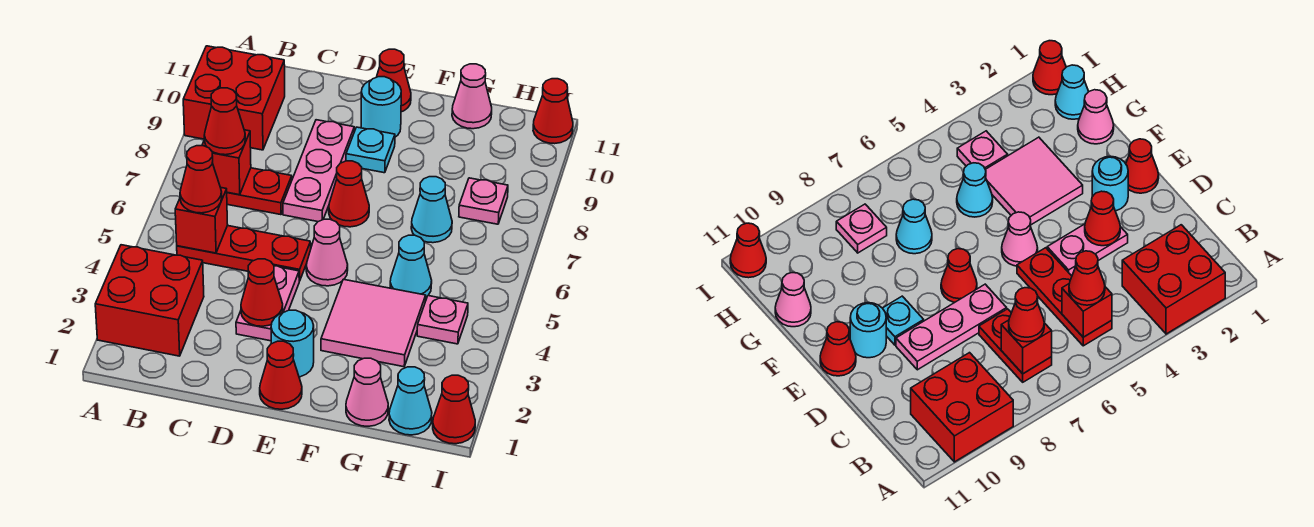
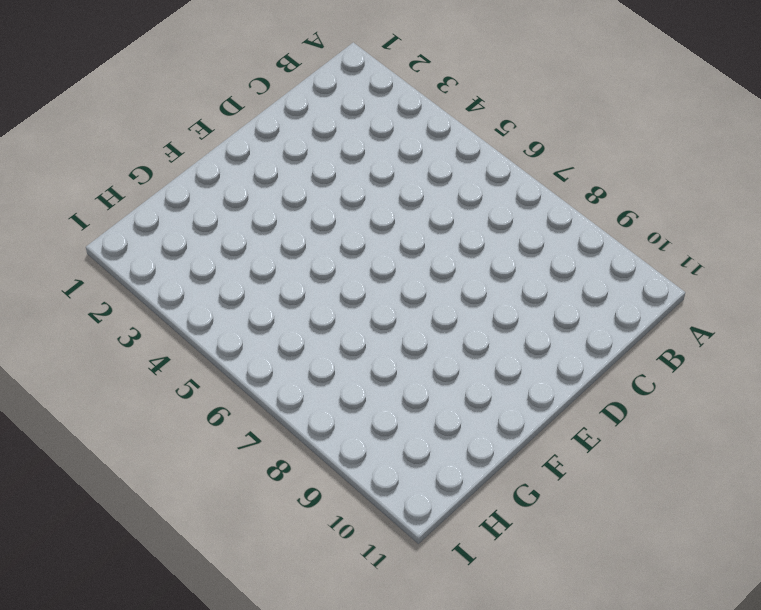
none -> red brick A2:B3 level 1
none -> red brick A9:B10 level 1
none -> red plate B5:D5 level 1

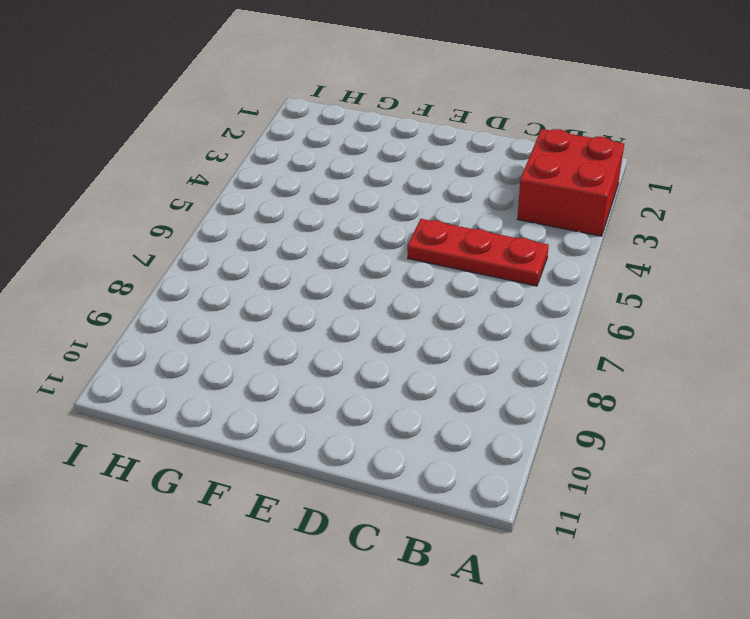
none -> red brick A9:B10 level 1
none -> red plate B7:C7 level 1
none -> pink plate D3:D4 level 1

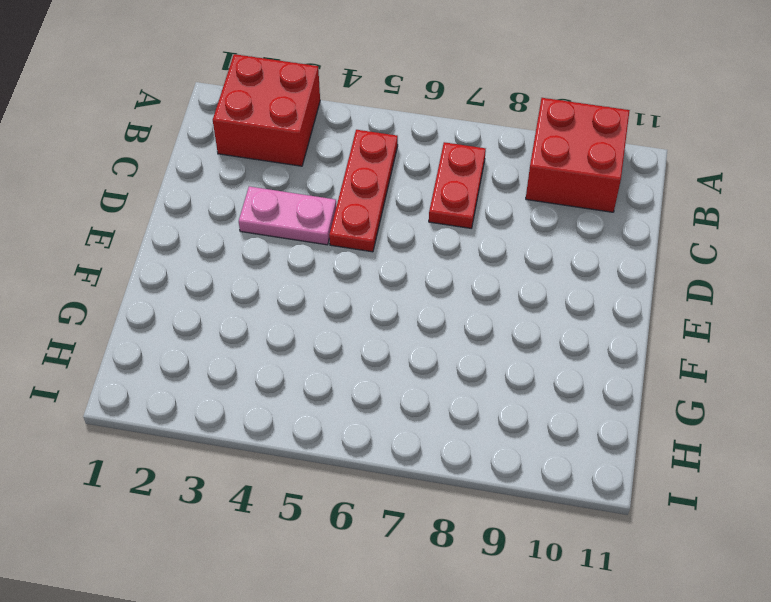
none -> pink plate D7:D9 level 1
none -> red cone E1 level 1
none -> cyan round brick E2 level 1

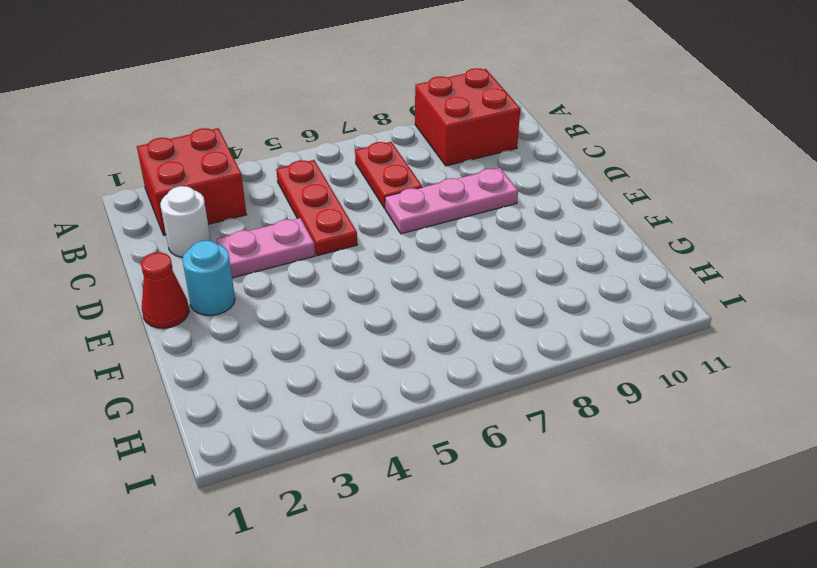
white round brick C2 level 1 -> none
none -> pink cone E5 level 1
none -> red cone E7 level 1
none -> cyan plate E9 level 1

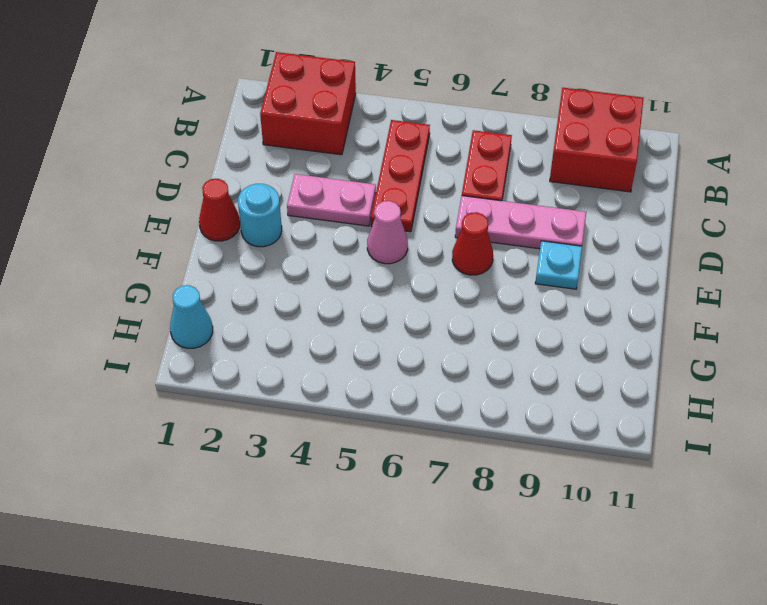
none -> cyan round brick E10 level 1
none -> red cone E11 level 1
none -> pink tile F3:G4 level 1

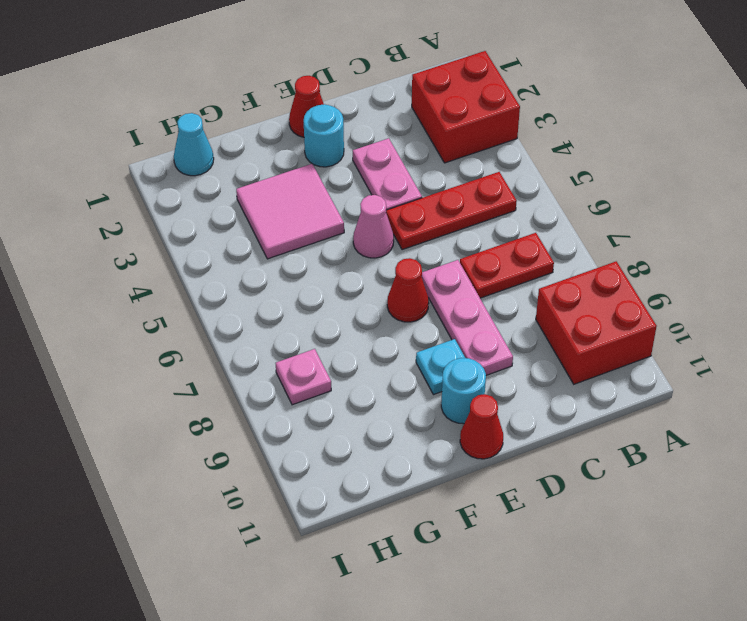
none -> pink cone G1 level 1
none -> cyan cone G5 level 1
none -> cyan cone G7 level 1

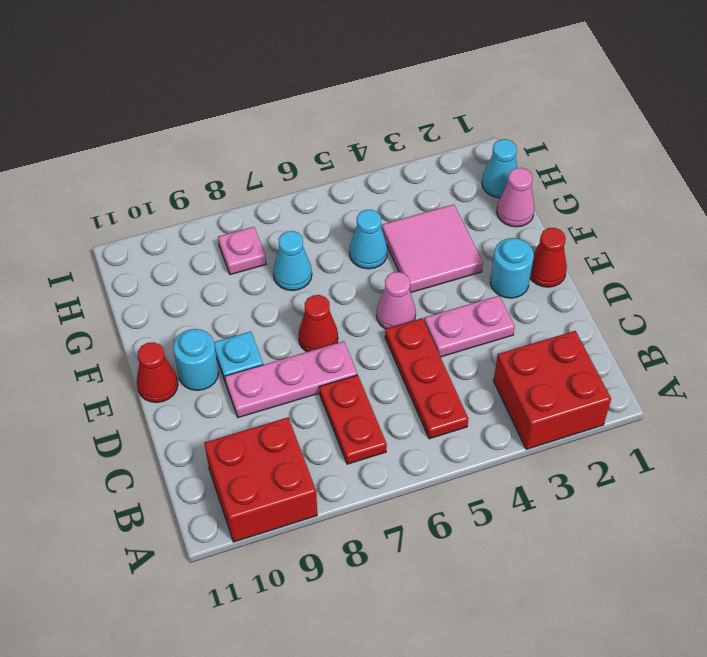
none -> pink cone G11 level 1
none -> pink plate H4 level 1
none -> red cone I1 level 1

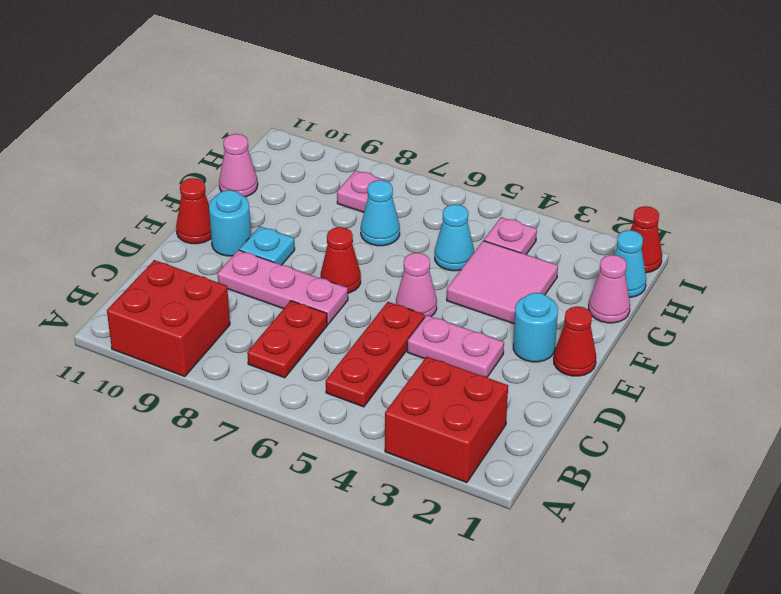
none -> red cone I11 level 1
none -> red brick B5 level 2
none -> red brick B7 level 2

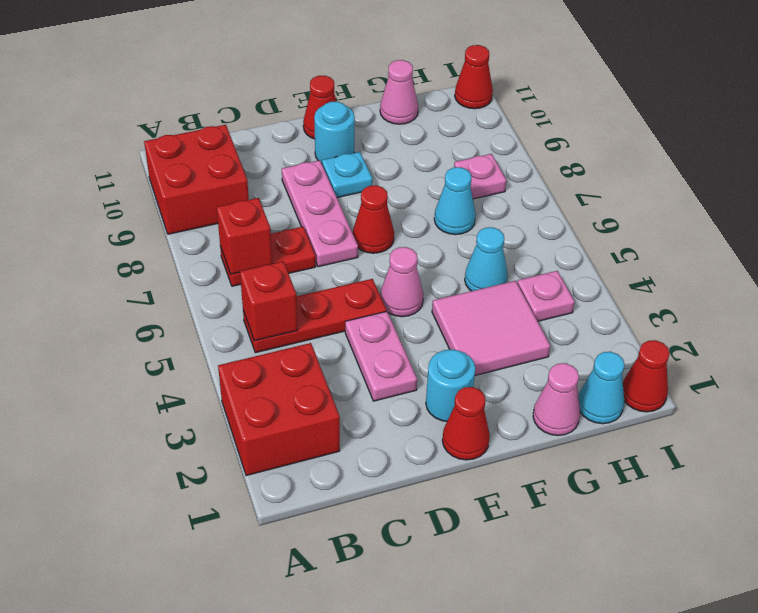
none -> red cone D3 level 2
none -> red cone B5 level 3
none -> red cone B7 level 3

